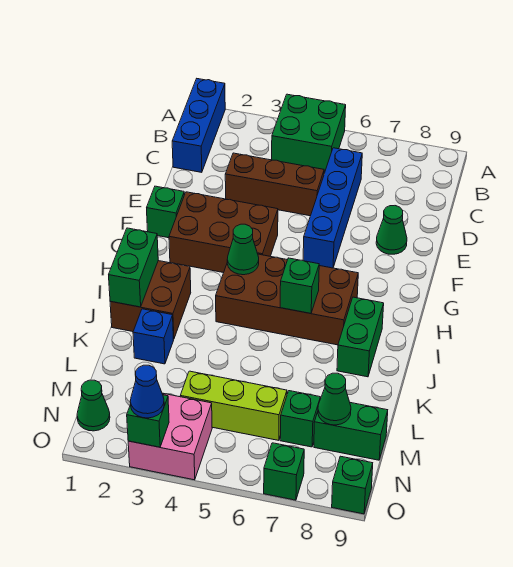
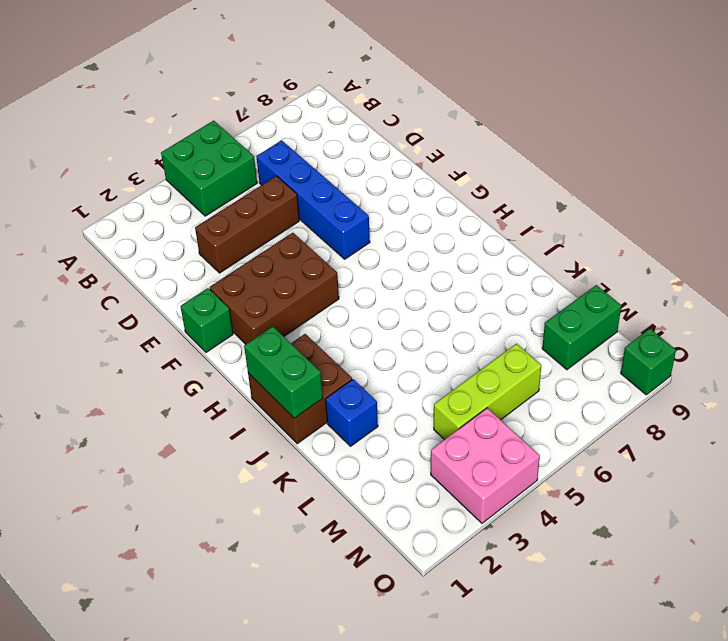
none -> blue brick A1:C1 level 1
none -> green cone E8 level 1
none -> brown brick H4:I7 level 1

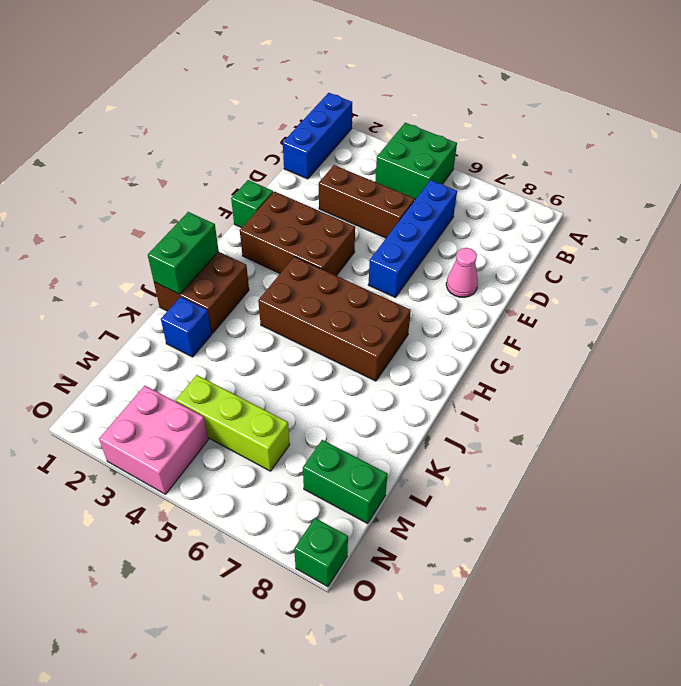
pink cone E8 level 1 -> green cone E8 level 1
none -> green brick I8:J8 level 1
none -> green brick M7 level 1
none -> green cone N1 level 1

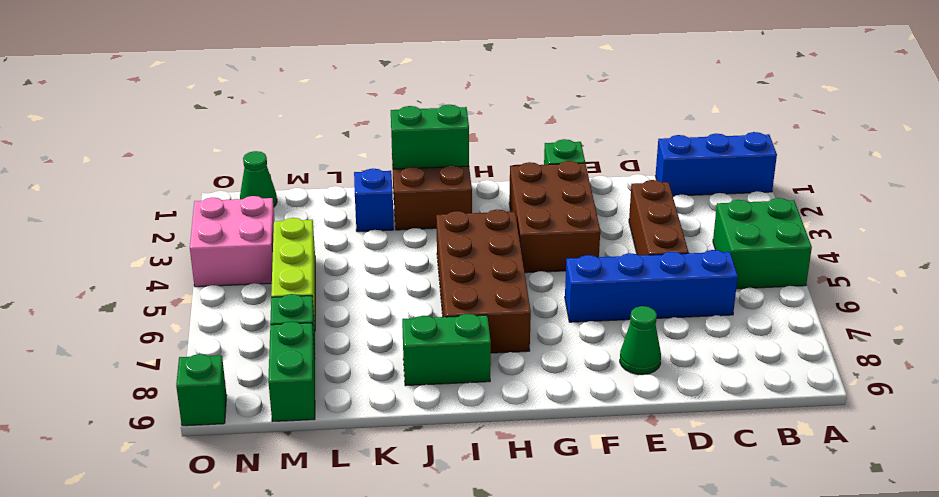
none -> green brick O7 level 1
none -> green cone H4 level 2
none -> green brick I6 level 2

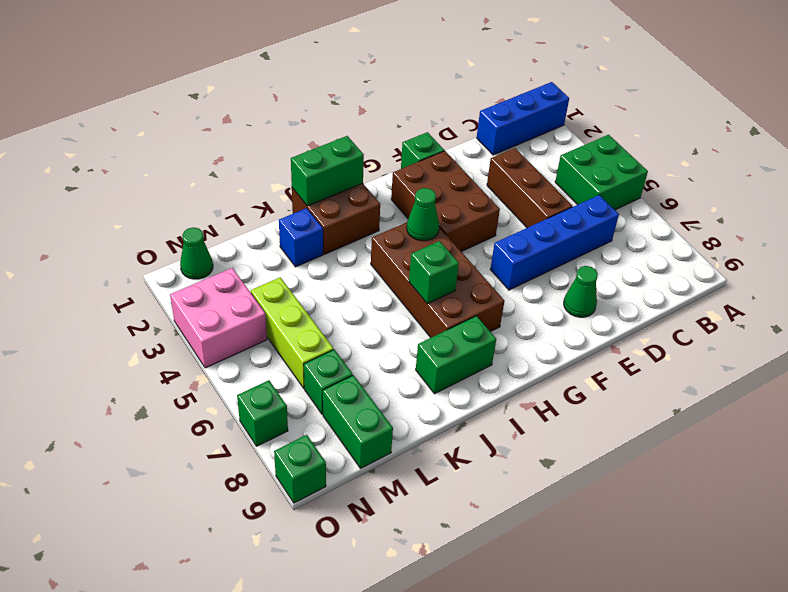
none -> green cone M8 level 2
none -> green brick O3 level 2
none -> blue cone O3 level 3

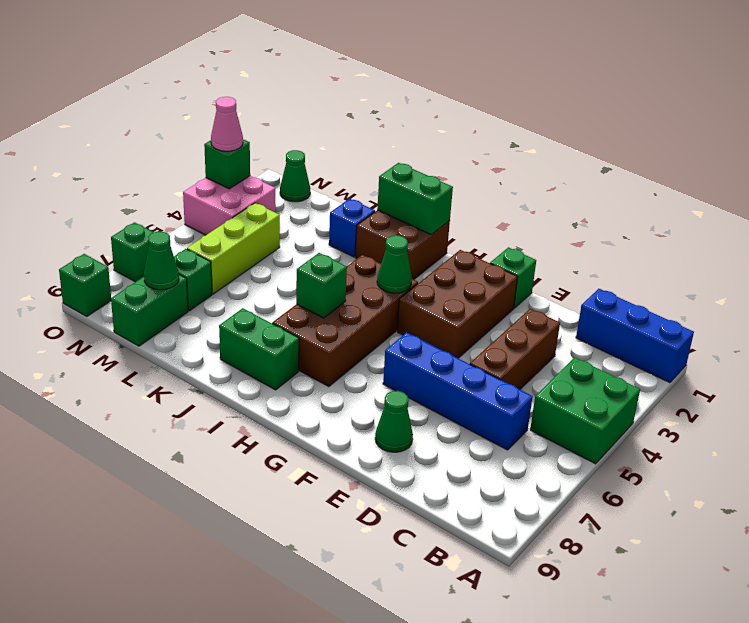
pink cone O3 level 3 -> blue cone O3 level 3

